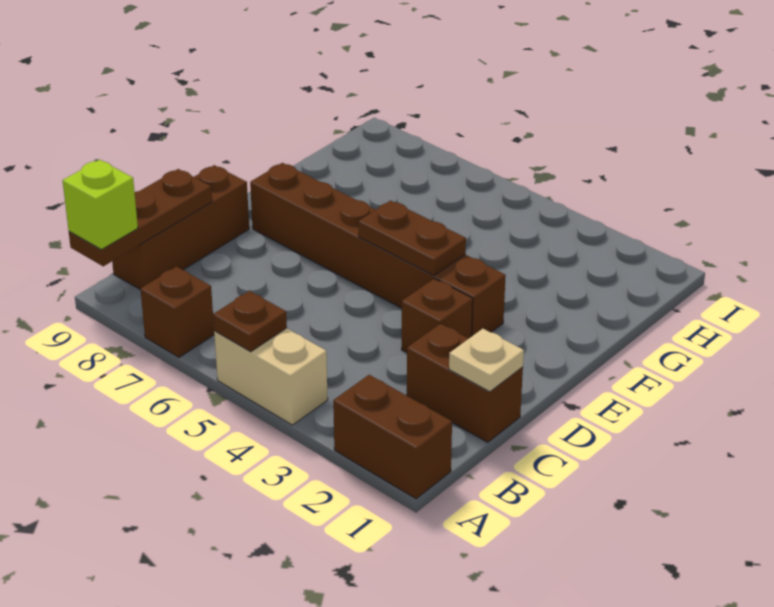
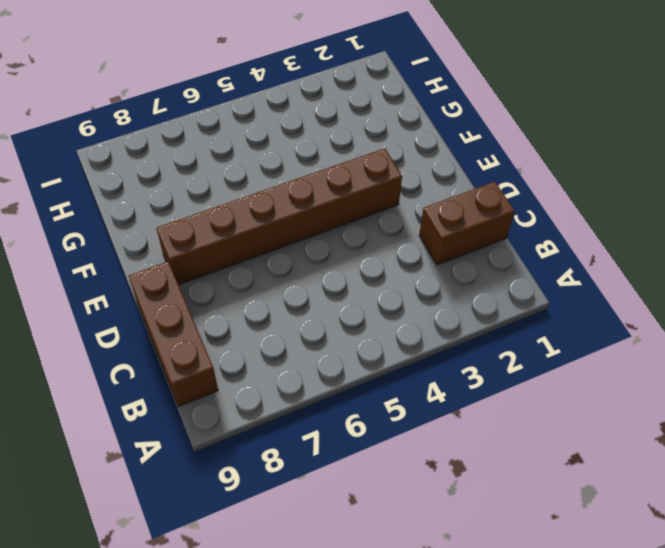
none -> brown brick A1:A2 level 1
none -> tan brick A4:A5 level 1
none -> brown brick A7 level 1

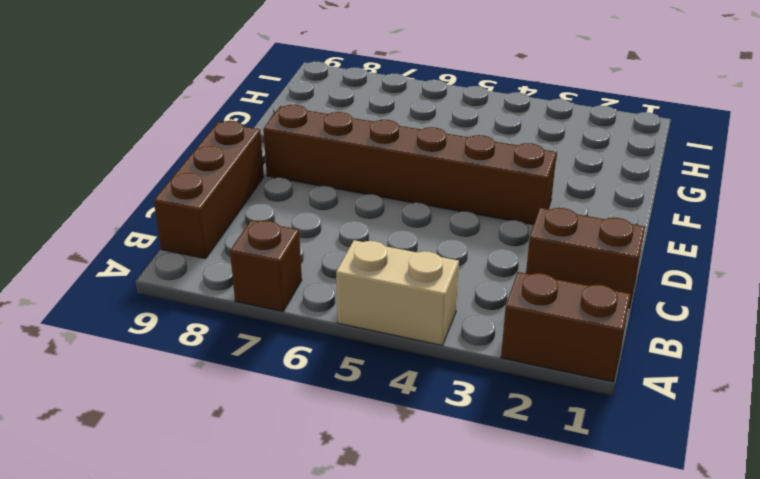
none -> brown brick D3 level 1
none -> brown plate A5 level 2
none -> brown plate A9:C9 level 2

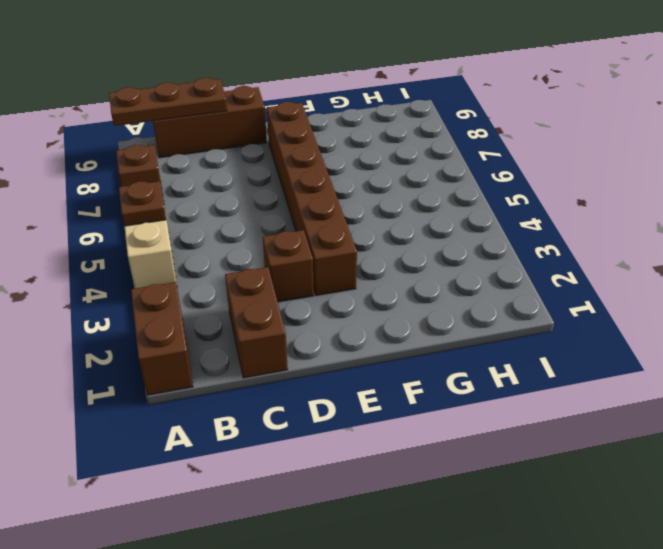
none -> tan plate C1 level 2
none -> brown plate E4:E5 level 2
none -> lime brick A9 level 3

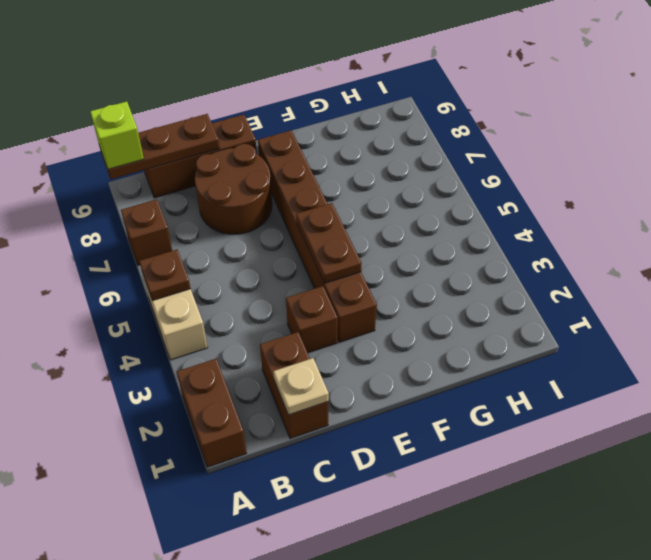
brown round brick C7:D8 level 1 -> none

